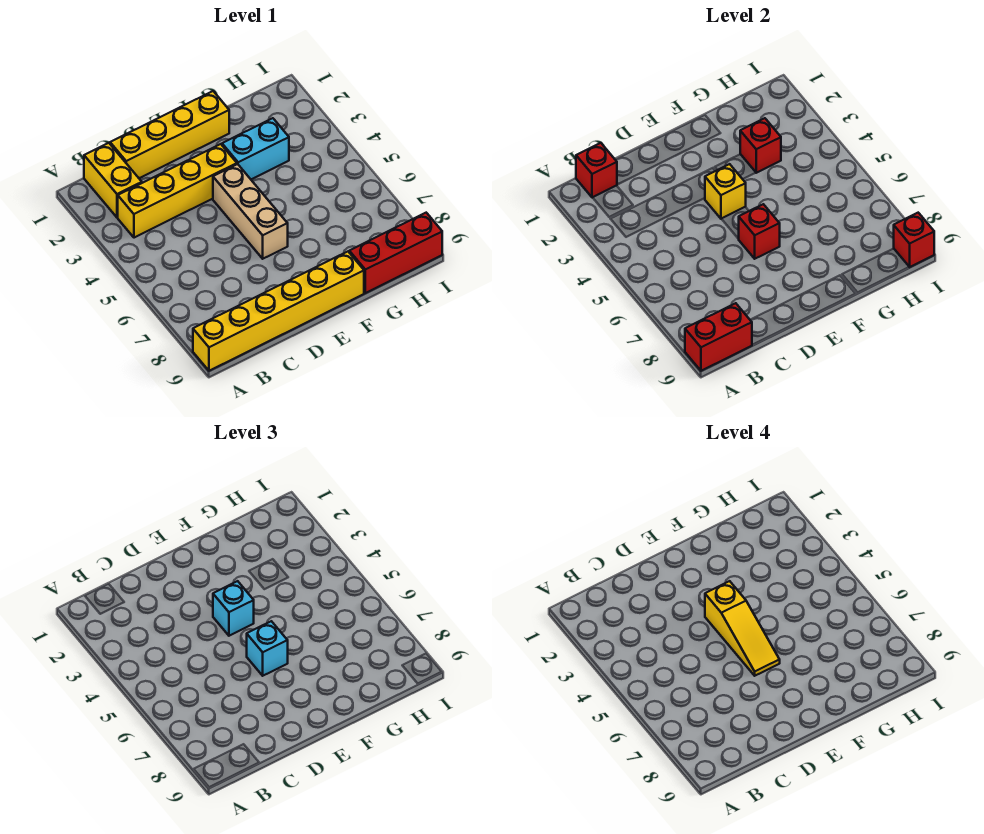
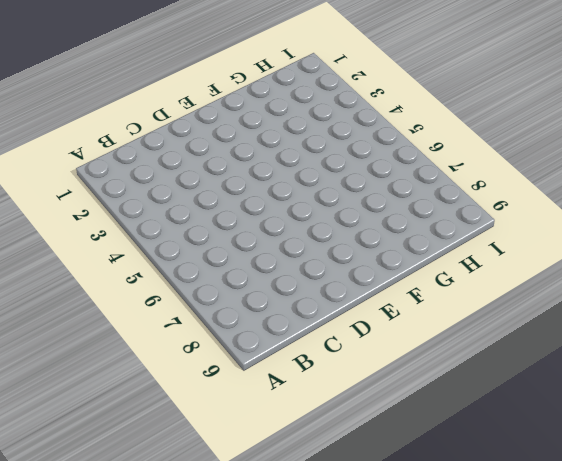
none -> yellow brick A9:F9 level 1
none -> yellow brick B1:B2 level 1
none -> yellow brick B3:E3 level 1

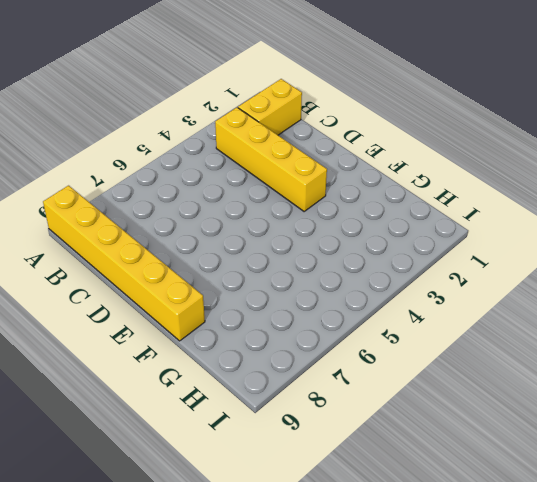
none -> yellow brick C1:F1 level 1
none -> tan brick E4:E6 level 1
none -> cyan brick F3:G3 level 1

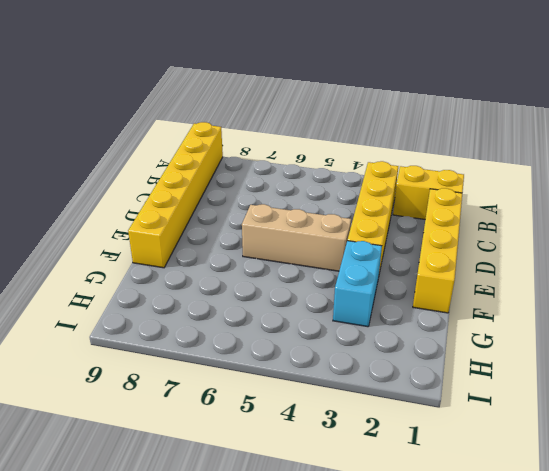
none -> red brick G9:I9 level 1
none -> red brick A9:B9 level 2
none -> red brick B1 level 2

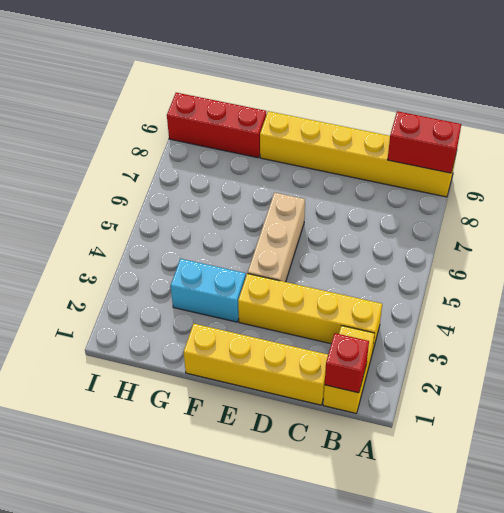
none -> yellow brick E4 level 2
none -> red brick E6 level 2
none -> red brick G3 level 2

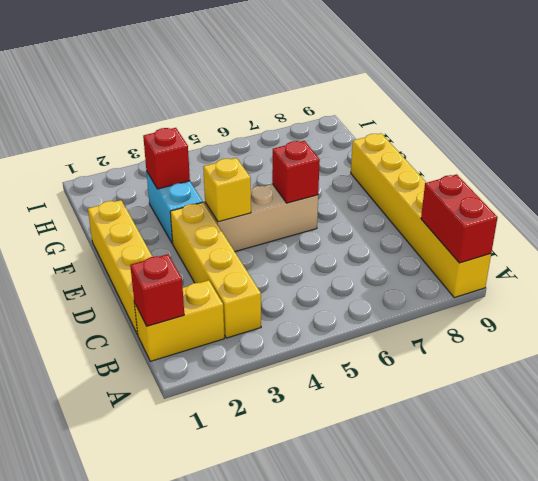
none -> red brick G9:I9 level 1
none -> red brick I9 level 2
none -> cyan brick E4 level 3

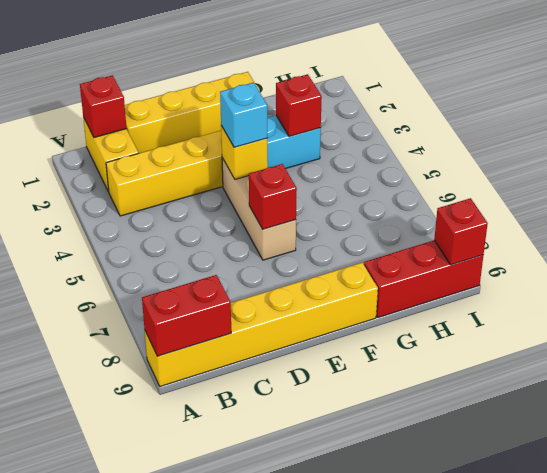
none -> cyan brick E6 level 3
none -> yellow slope E4:E6 level 4 top 4

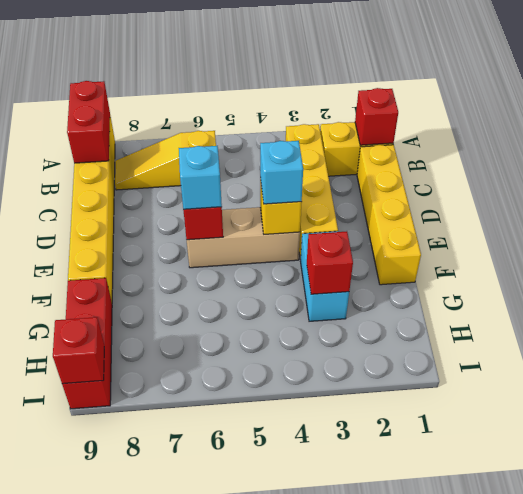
yellow slope B6:B8 level 1 top 6 -> yellow slope E4:E6 level 4 top 4

